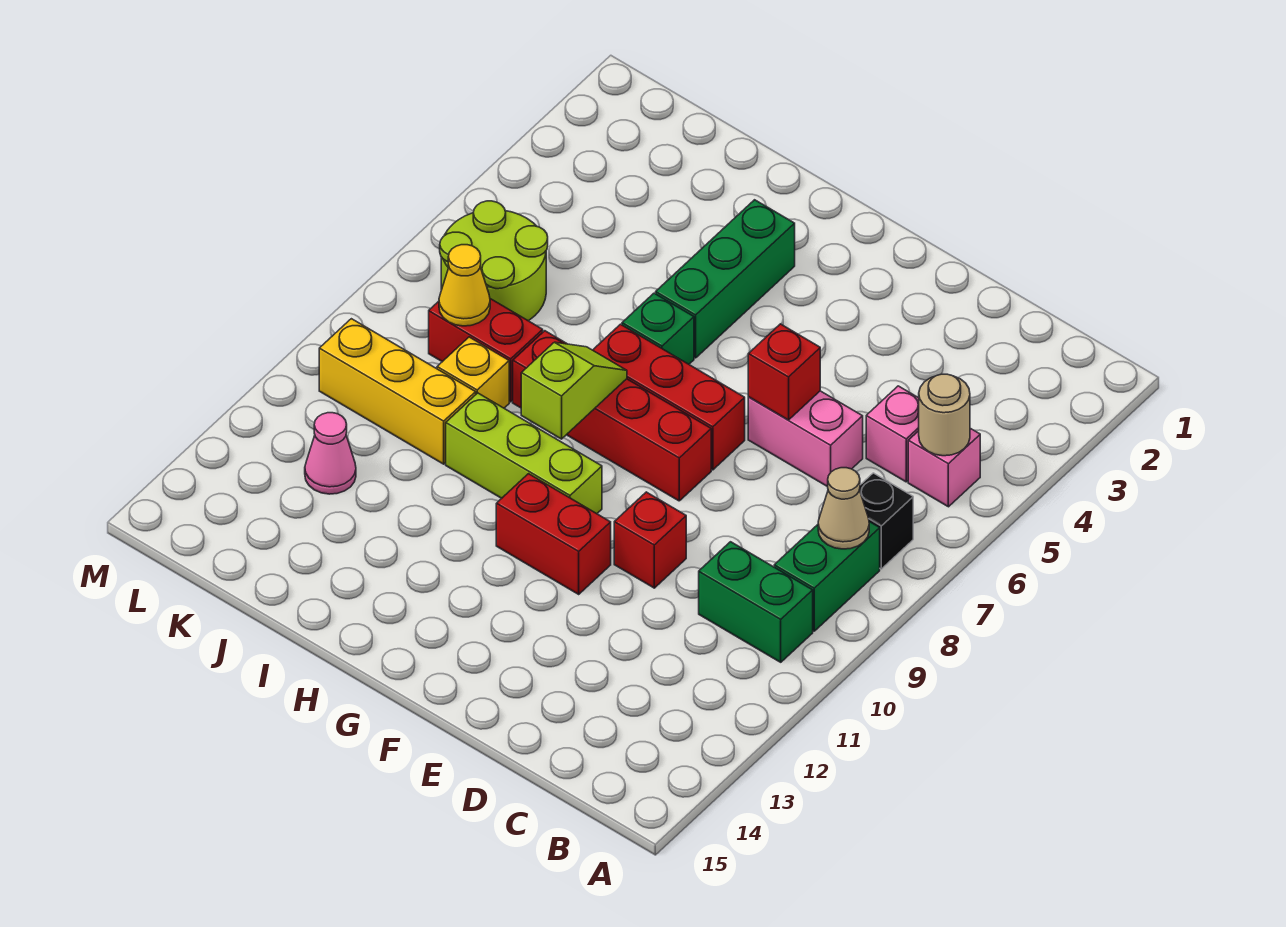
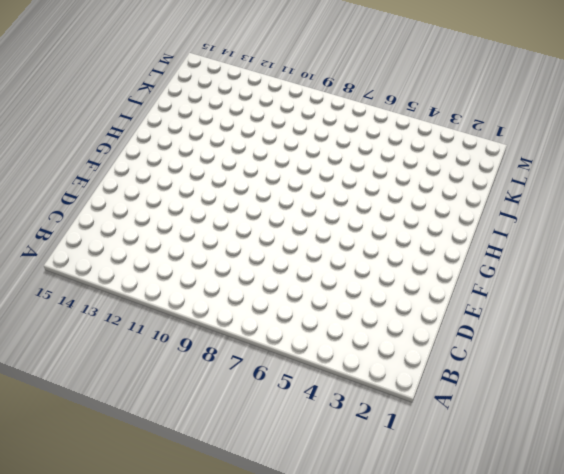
none -> pink brick B5 level 1
none -> black brick B7 level 1
none -> green brick B8:B9 level 1

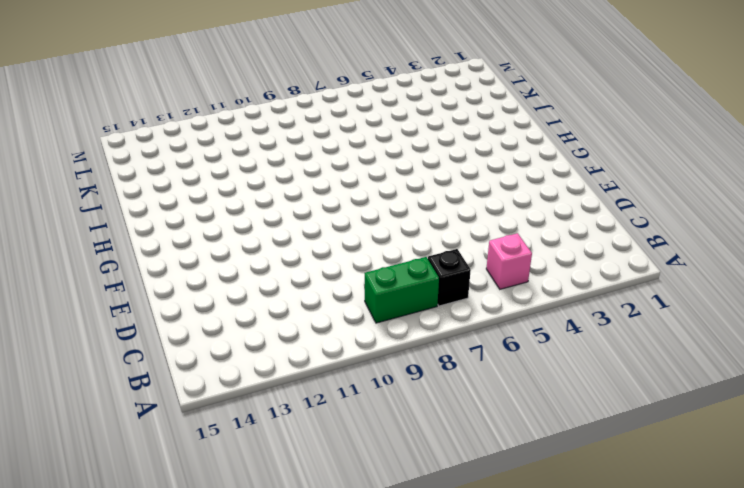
none -> green brick B10:C10 level 1
none -> pink brick C5 level 1
none -> pink brick D6:E6 level 1

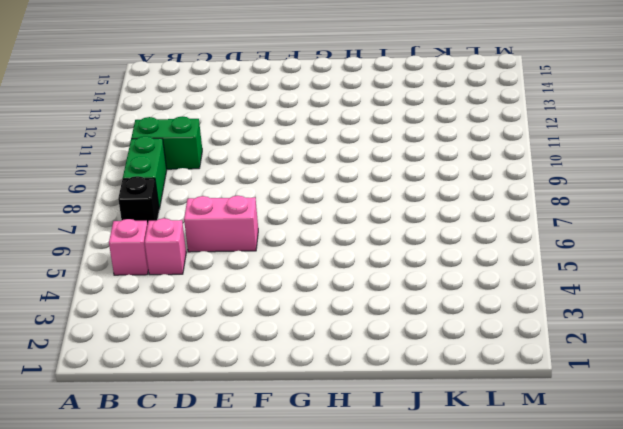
none -> red brick E10 level 1
none -> red brick F7:H7 level 1
none -> red brick F8:I8 level 1

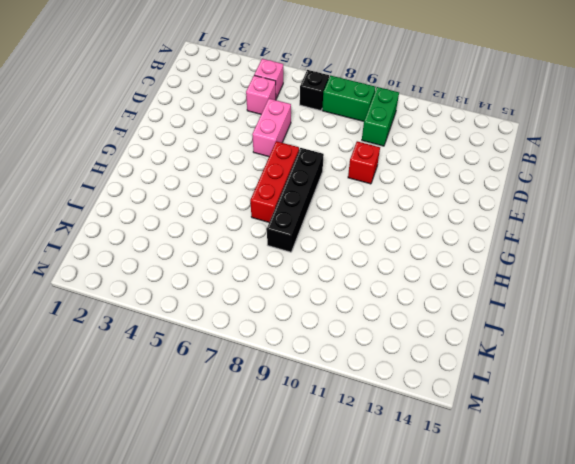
black brick F8:I8 level 1 -> red brick F8:I8 level 1
none -> red brick F11:G11 level 1
none -> lime brick G10:I10 level 1
none -> green brick H3:H5 level 1

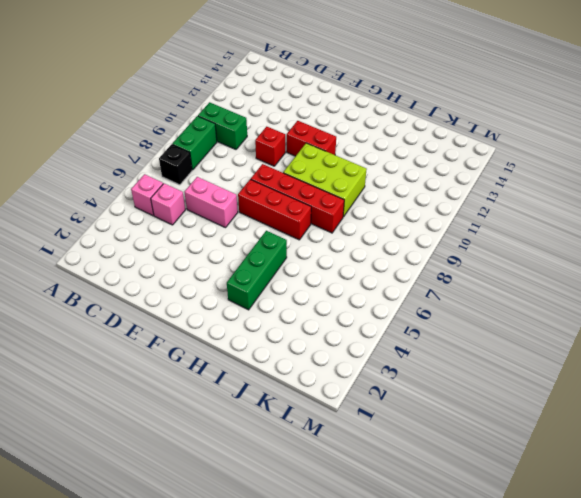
lime brick G9:I10 level 1 -> lime brick G10:I10 level 1
none -> green brick H6 level 1
none -> red brick J8:K8 level 1
none -> yellow brick J9 level 1

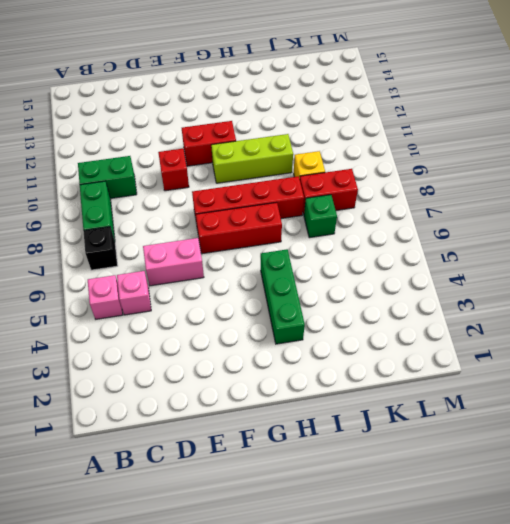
green brick J7 level 1 -> green brick H6 level 1
none -> yellow brick J10:L10 level 1
none -> lime round brick K6:L7 level 1
none -> pink cone K12 level 1

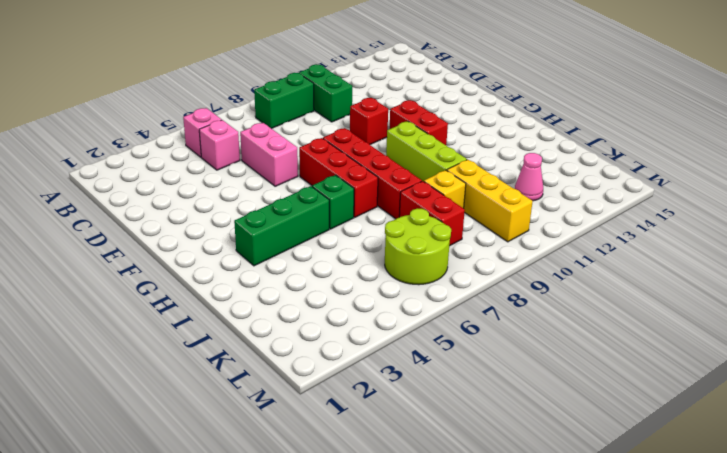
none -> black brick B7 level 1
none -> tan round brick B5 level 2
none -> tan cone B8 level 2

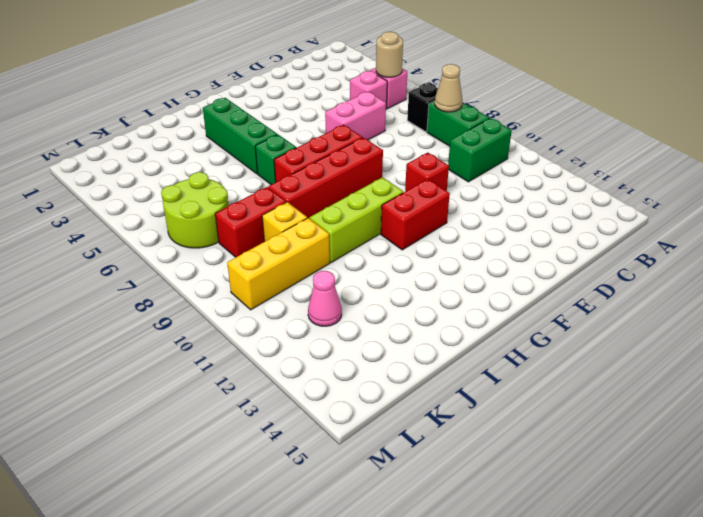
none -> red brick E6 level 2
none -> lime slope H8:H9 level 2 top 9
none -> yellow cone K8 level 2

